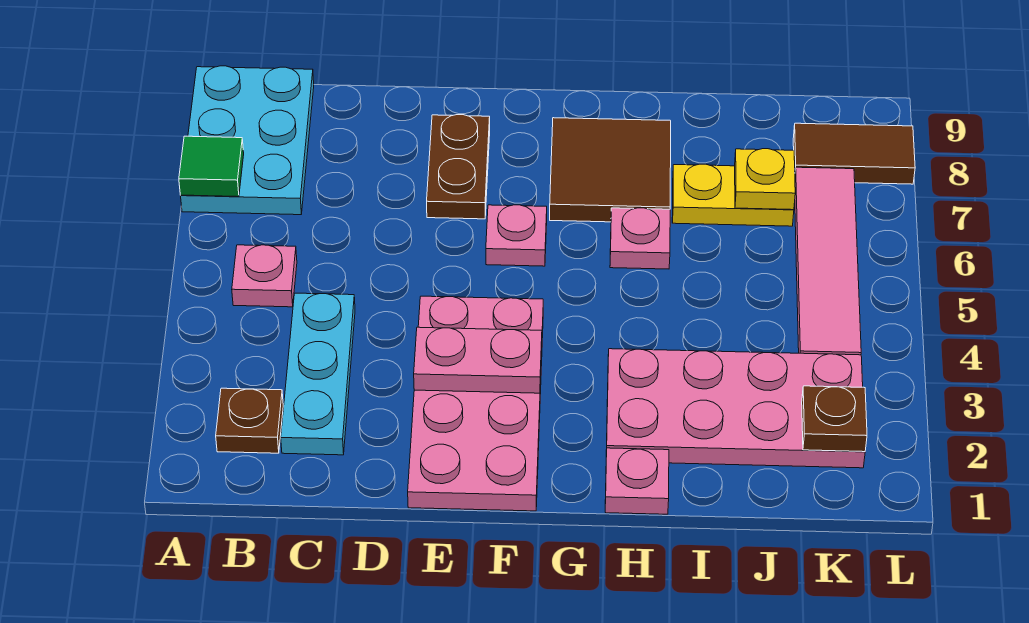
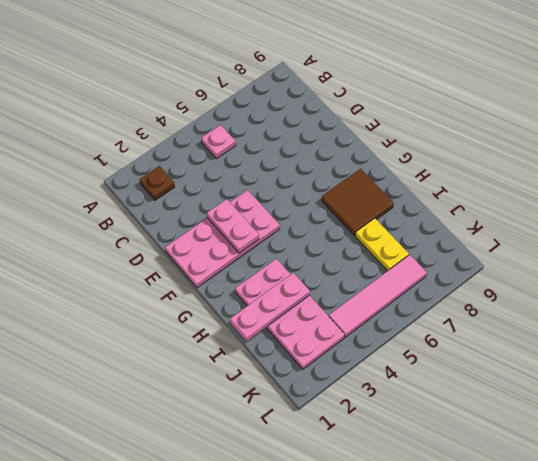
pink plate I1:I3 level 2 -> none
none -> cyan plate A7:B9 level 1
none -> cyan plate C2:C4 level 1
none -> brown plate E7:E8 level 1

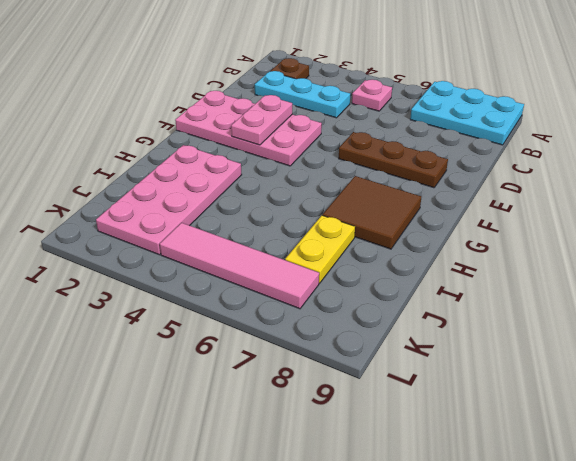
brown plate E6:E8 level 1 -> brown plate E7:E8 level 1
none -> pink plate F6 level 1
none -> pink plate H1 level 1
none -> pink plate H6 level 1

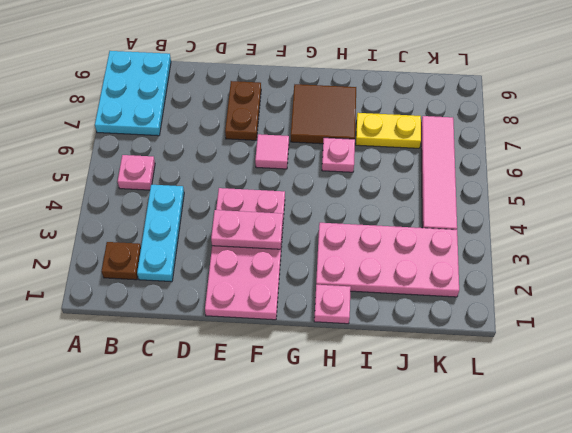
pink tile F6 level 1 -> pink plate F6 level 1
none -> brown tile K8:L8 level 1
none -> green tile A7 level 2
none -> yellow plate J7 level 2

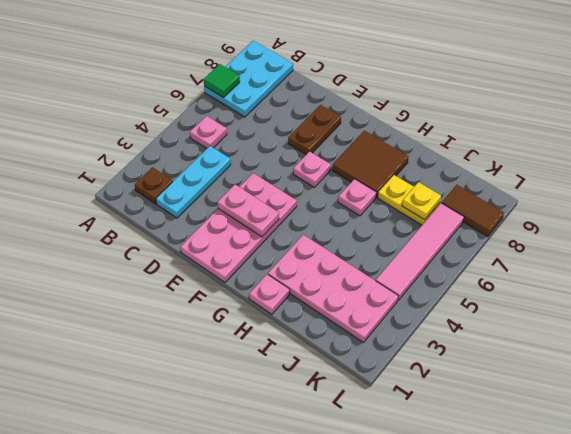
none -> brown plate K2 level 2

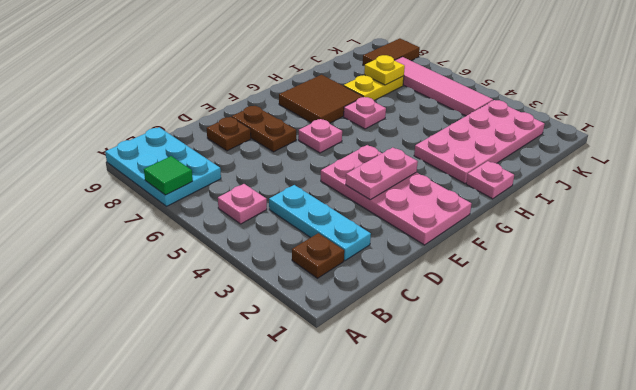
brown plate D8 level 1 -> brown plate K2 level 2

